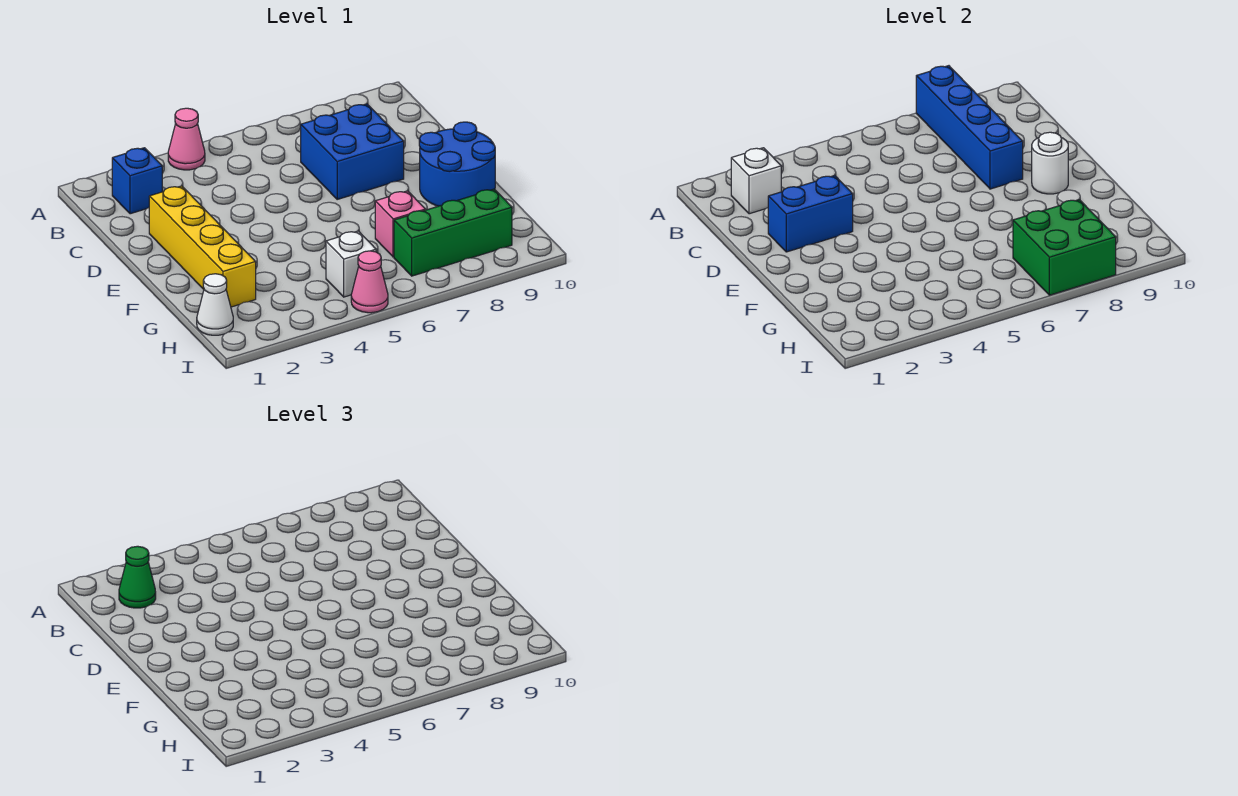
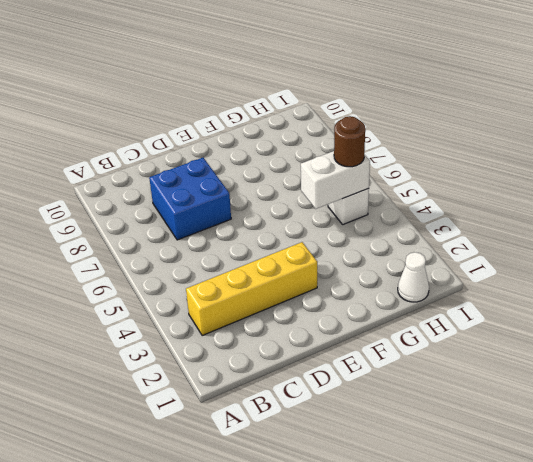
yellow brick B3:E3 level 1 -> yellow brick D2:G2 level 1
white brick G5:H5 level 2 -> none
brown round brick H5 level 3 -> none
none -> pink cone A4 level 1
none -> blue brick B2 level 1
none -> blue round brick E9:F10 level 1

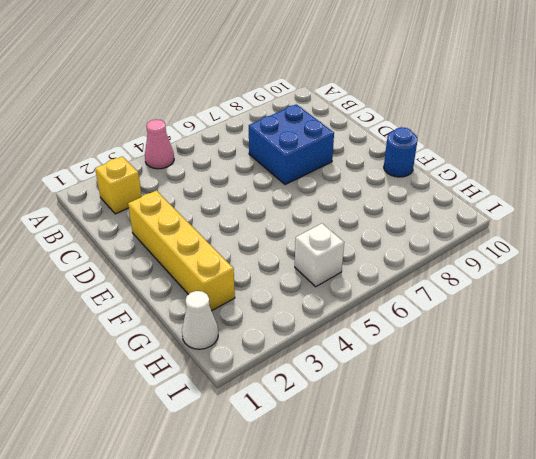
yellow brick B2 level 1 -> blue brick B2 level 1
blue round brick F10 level 1 -> blue round brick E9:F10 level 1
none -> pink brick G7 level 1
none -> green brick H7:H9 level 1
none -> pink cone I5 level 1

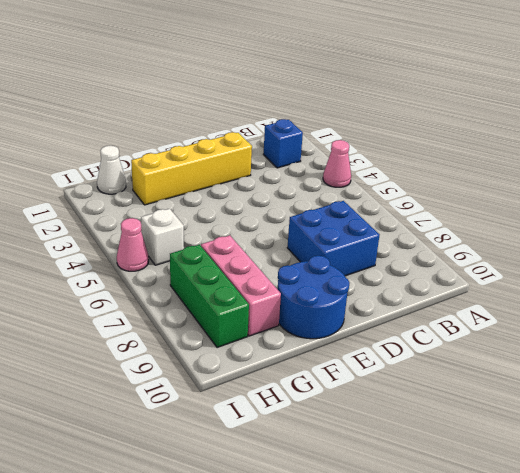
pink brick G7:G9 level 1 -> pink brick G7 level 1
none -> blue brick A8:D8 level 2
none -> white brick B2 level 2
none -> blue brick D2:D3 level 2

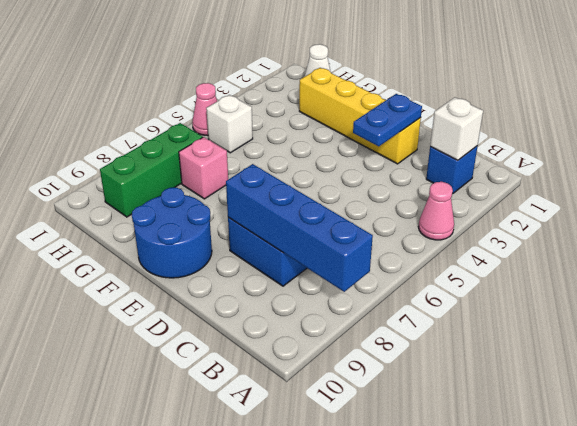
blue plate D2:D3 level 2 -> blue brick D2:D3 level 2
none -> white round brick E9 level 2
none -> green brick H7:I8 level 2
none -> green cone B2 level 3

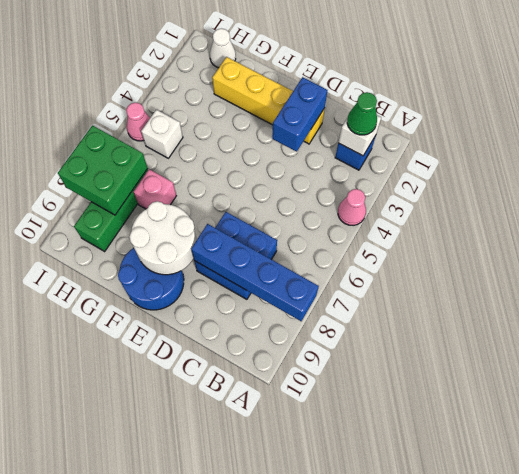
white round brick E8:F9 level 2 -> white round brick E9 level 2

